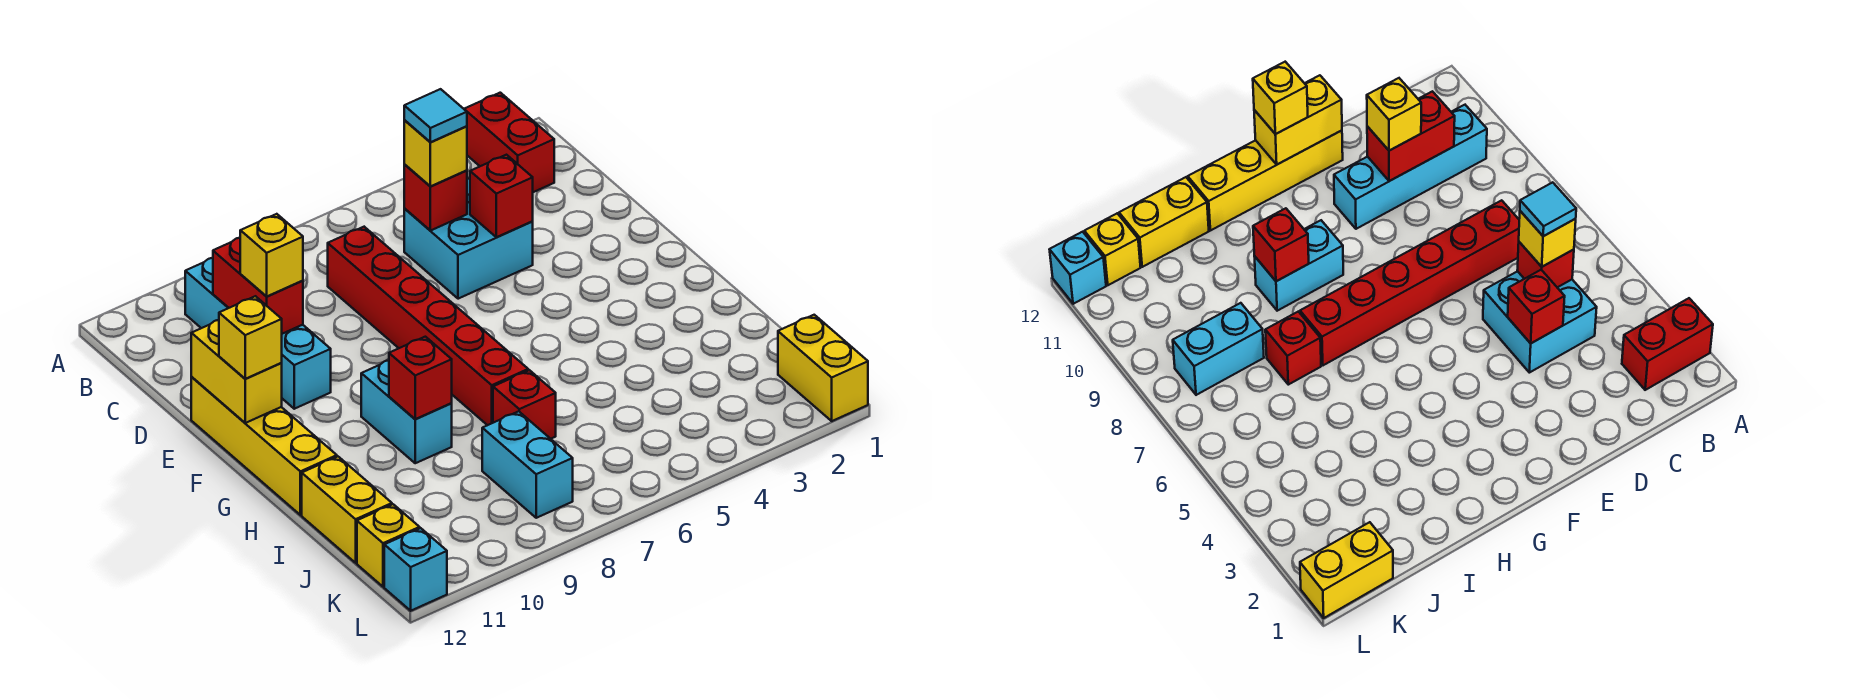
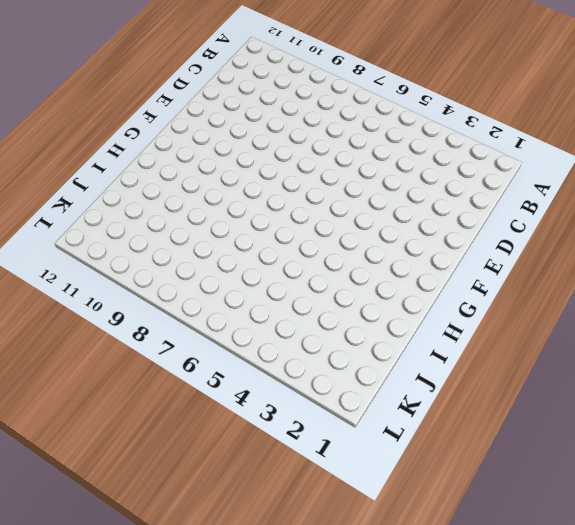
none -> red brick A2:B2 level 1
none -> cyan brick B10:E10 level 1
none -> cyan brick C4:D5 level 1

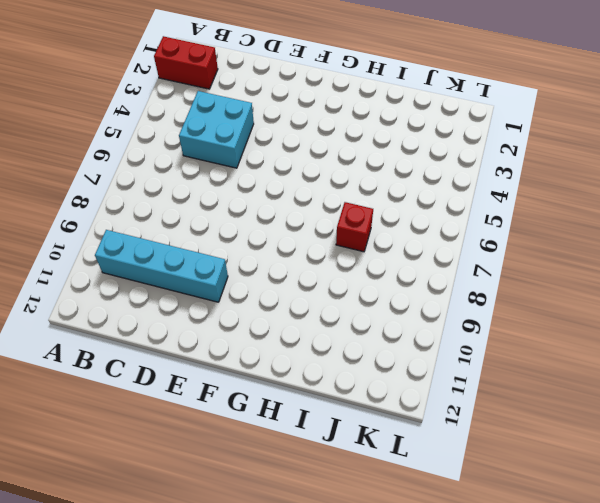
none -> red brick C7:H7 level 1
none -> yellow brick E12:H12 level 1
none -> cyan brick G9:H9 level 1

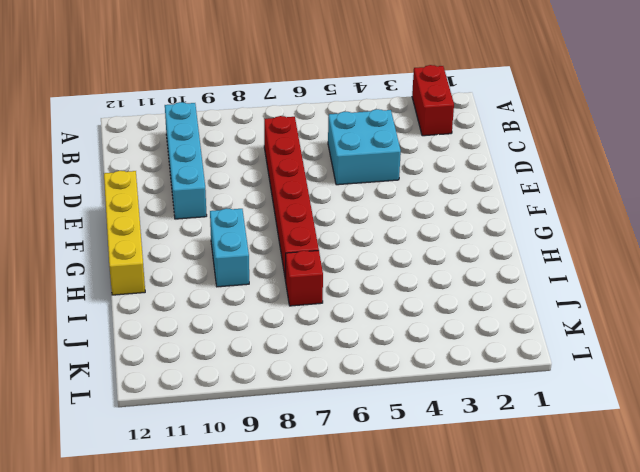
none -> yellow brick I12:J12 level 1
none -> cyan brick J8:K8 level 1
none -> yellow brick K1:L1 level 1

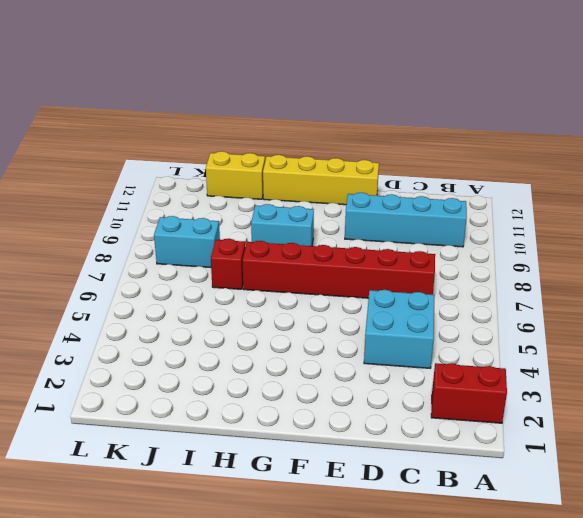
none -> yellow brick K1:L1 level 1
none -> yellow brick K12 level 1
none -> cyan brick L12 level 1

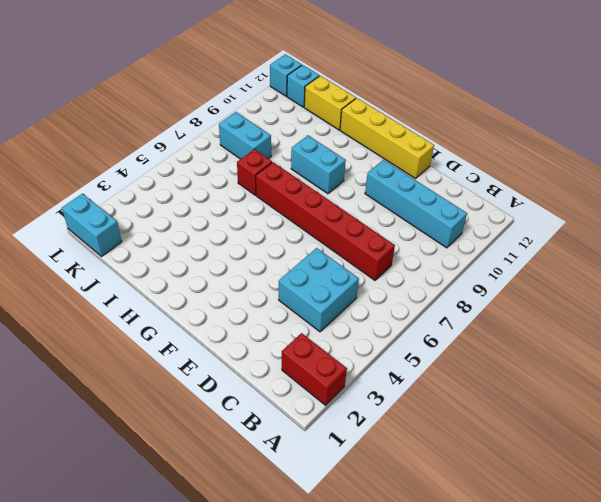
cyan brick K1:L1 level 1 -> yellow brick K1:L1 level 1
cyan brick K12 level 1 -> yellow brick K12 level 1
none -> red brick C5 level 2
none -> red brick C10:D10 level 2
none -> red brick D4 level 2

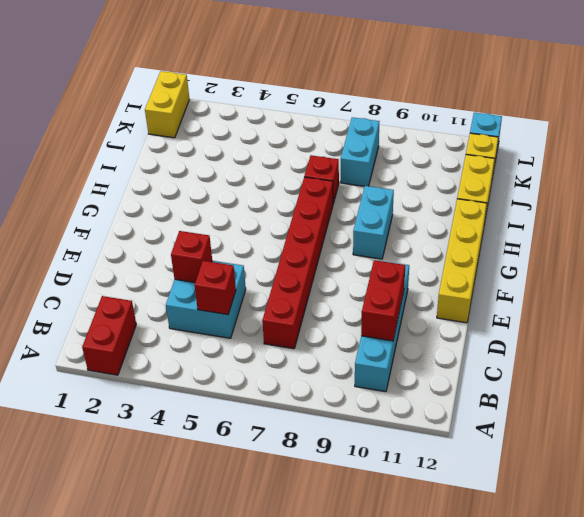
none -> yellow brick E12:F12 level 2
none -> red brick H9 level 2
none -> yellow brick C5 level 3

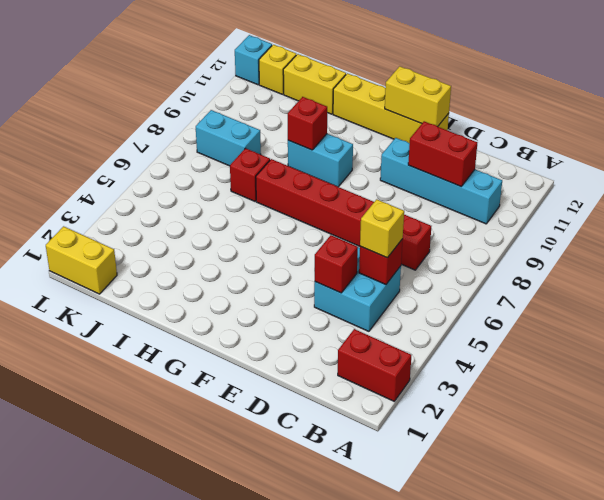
none -> yellow brick D10 level 3
none -> yellow brick F12 level 3
none -> cyan tile C5 level 4

